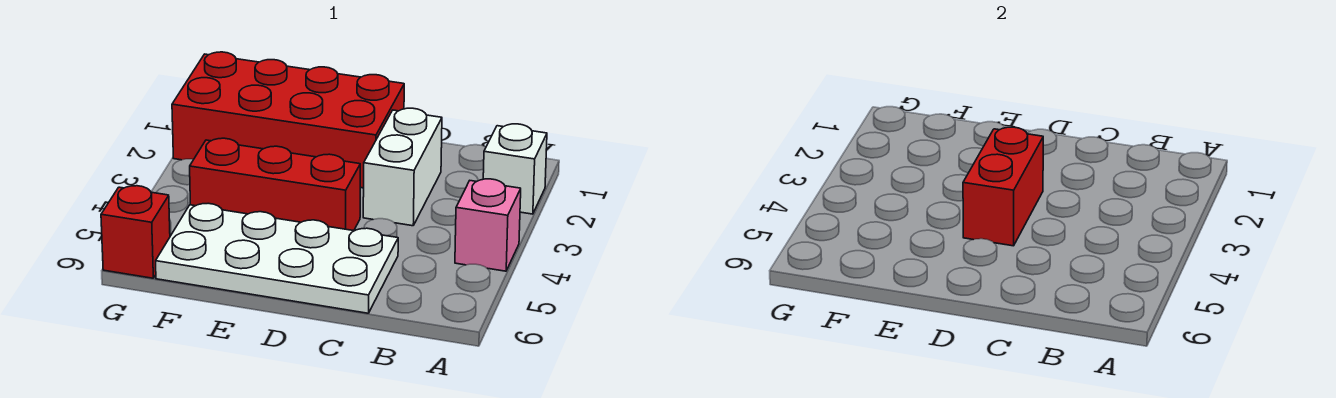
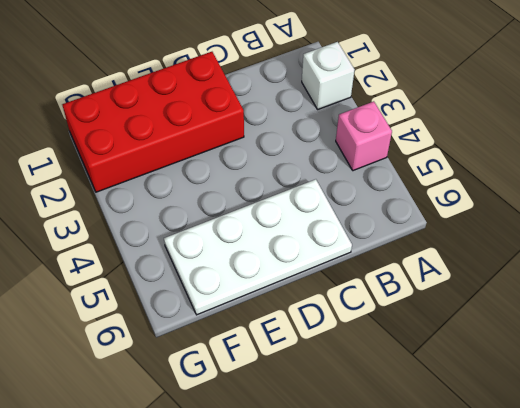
none -> white brick C2:C3 level 1
none -> red brick D4:F4 level 1

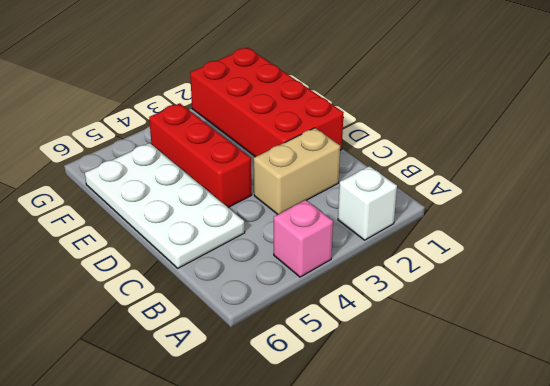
tan brick C2:C3 level 1 -> white brick C2:C3 level 1
none -> red brick G6 level 1
none -> red brick D3:D4 level 2

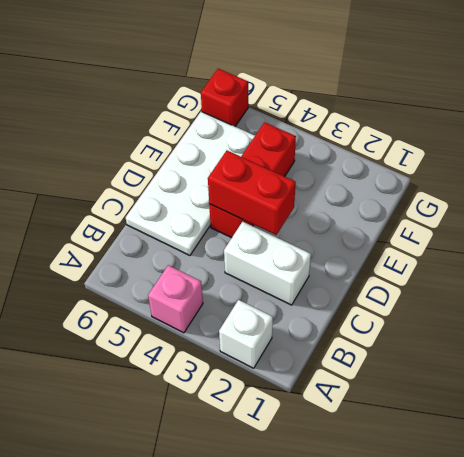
none -> red brick D1:G2 level 1

